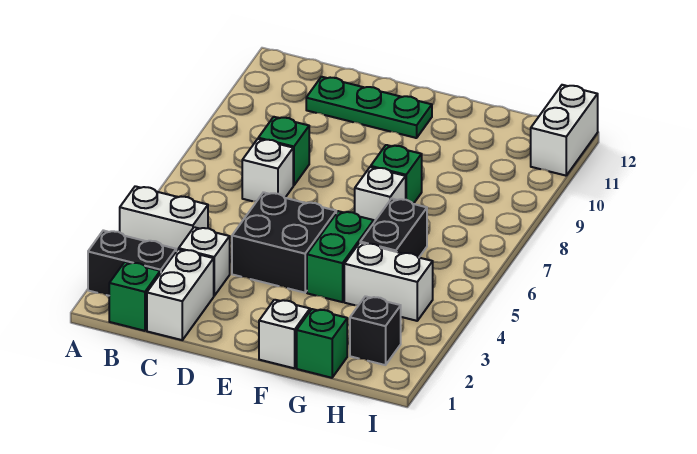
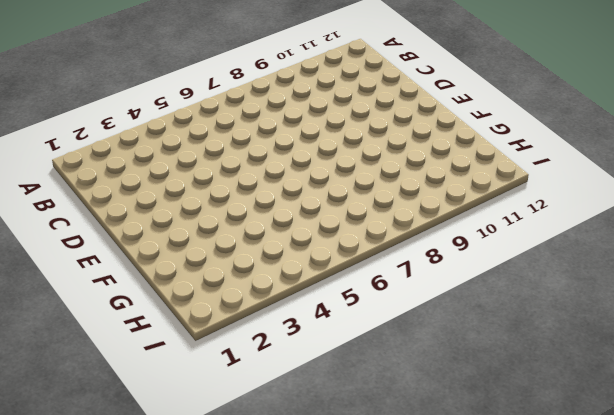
none -> black brick A2:B2 level 1
none -> white brick A4:B4 level 1
none -> green brick B1 level 1

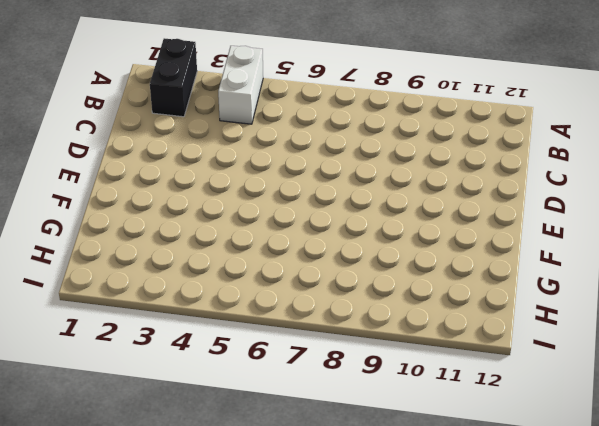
none -> green brick B1 level 1
none -> white brick C1:C2 level 1
none -> white brick C3 level 1

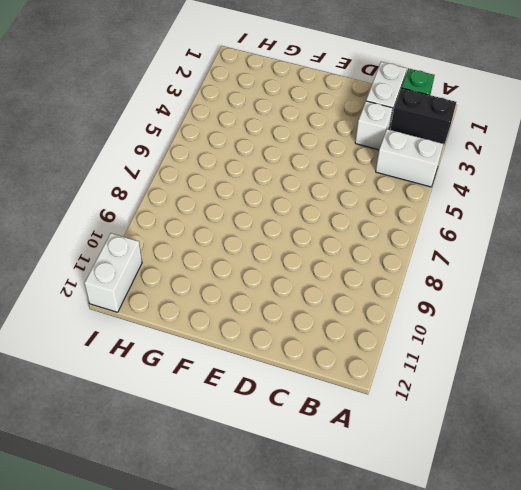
none -> white brick C7 level 1
none -> green brick C8 level 1
none -> green plate C11:E11 level 1

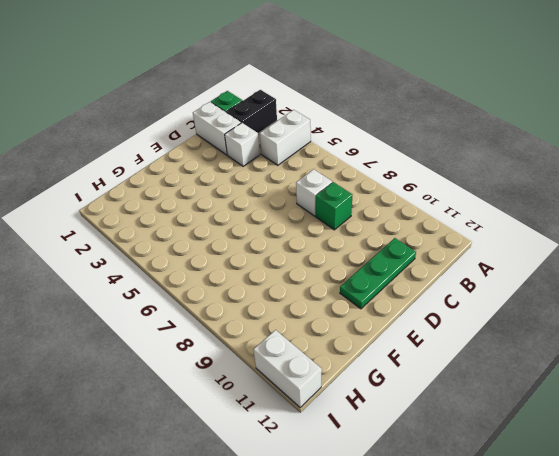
none -> black brick D4:E5 level 1
none -> white brick F1 level 1
none -> green brick F4:F5 level 1

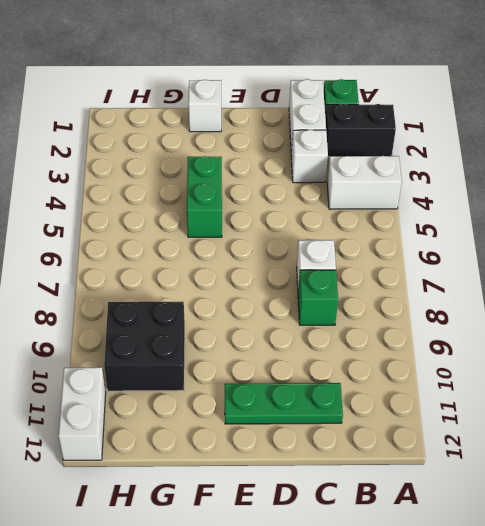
black brick G9:H10 level 1 -> black brick D4:E5 level 1
none -> white brick F7 level 1
none -> green brick F8 level 1
none -> green brick G1 level 1

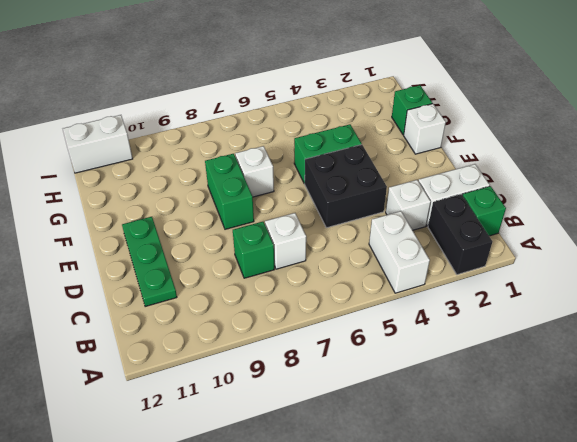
green brick E8:F8 level 1 -> green brick F8 level 1
none -> white brick G4:H4 level 1
none -> black brick G5:G6 level 1
none -> black brick H2 level 1

